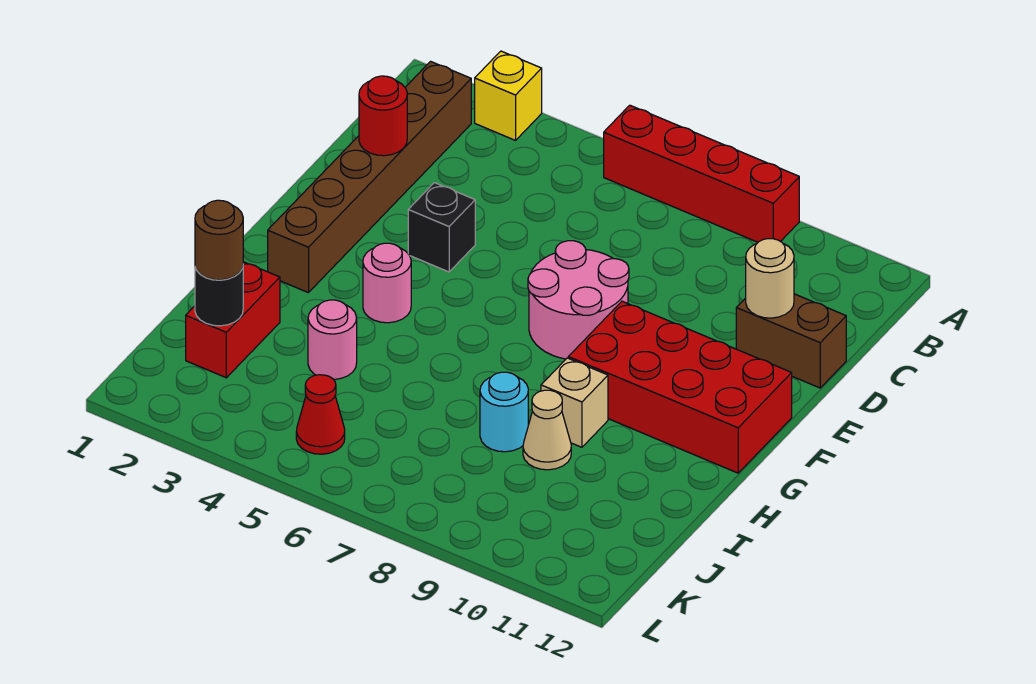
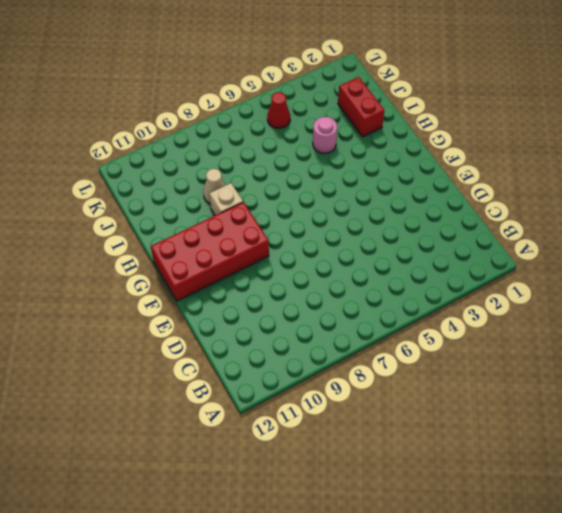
none -> yellow brick A3 level 1
none -> red brick A6:A9 level 1
none -> brown brick B2:G2 level 1

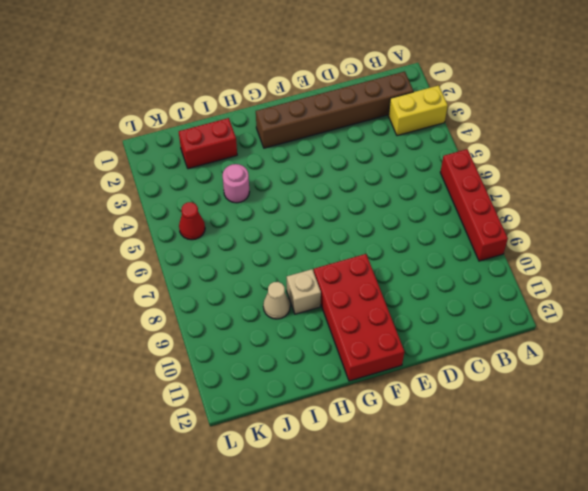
yellow brick A3:B3 level 1 -> yellow brick A3 level 1
none -> brown brick D11:D12 level 1
none -> black brick E4 level 1
none -> pink round brick E7:F8 level 1

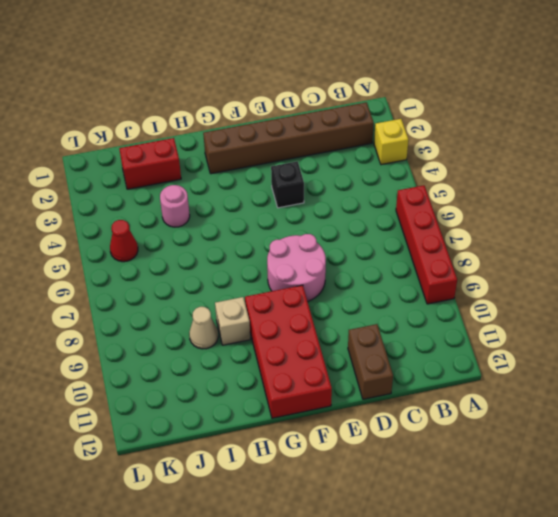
none -> pink round brick G4 level 1
none -> cyan round brick I8 level 1
none -> red round brick D2 level 2

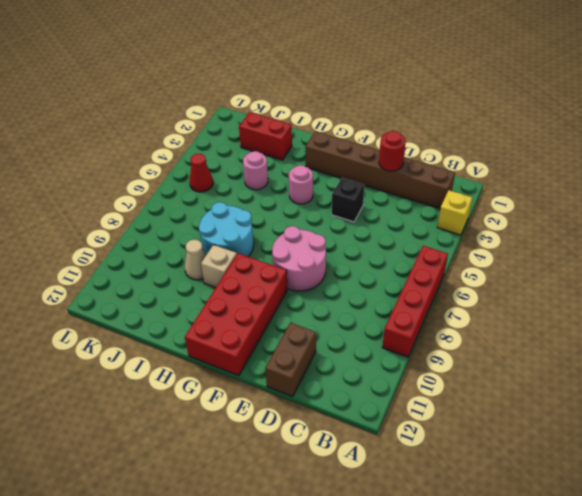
cyan round brick H7:I8 level 1 -> cyan round brick I8 level 1
none -> tan round brick D11 level 2
none -> black round brick J2 level 2
none -> brown round brick J2 level 3

